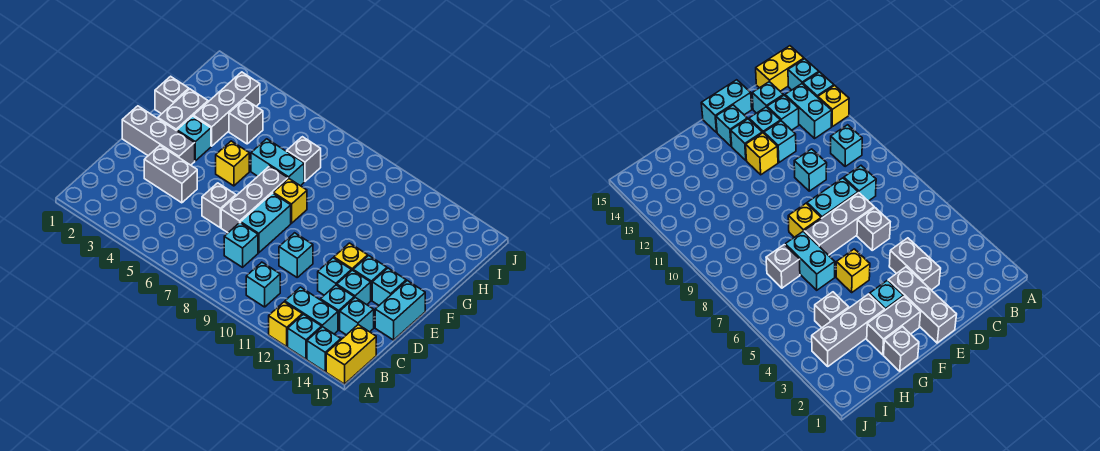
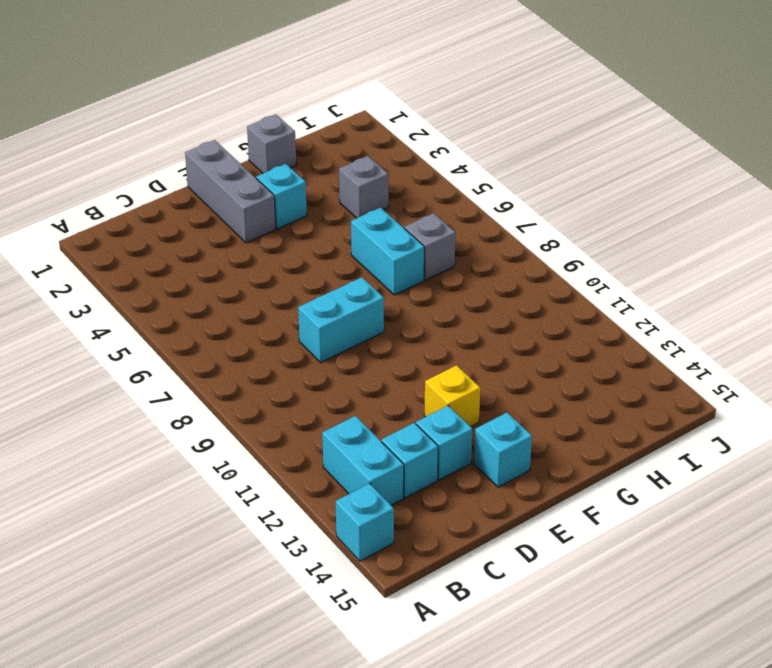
none -> yellow brick A12 level 1
none -> cyan brick A13 level 1
none -> yellow brick A15:B15 level 1
none -> cyan brick B10 level 1

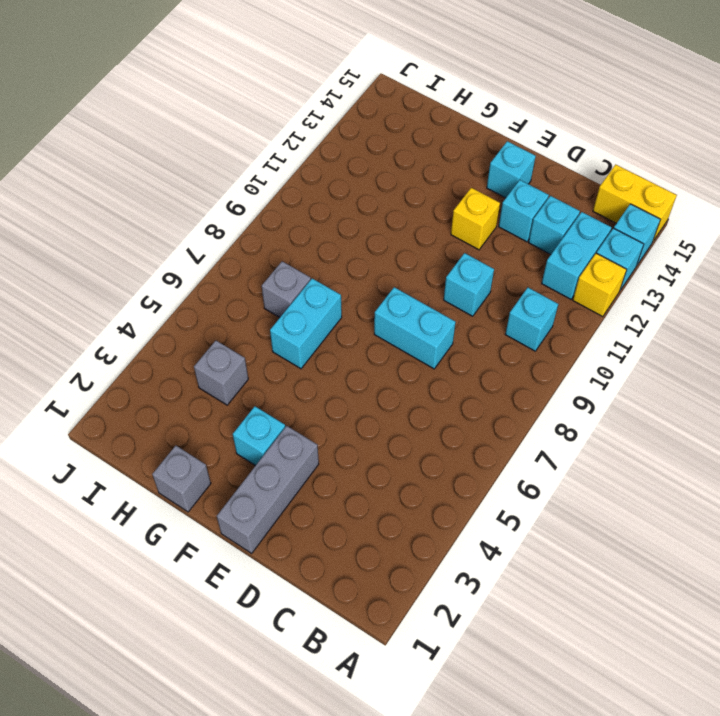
none -> cyan brick C8 level 1
none -> cyan brick C14 level 1
none -> grey brick D3:D4 level 1
none -> grey brick D6 level 1

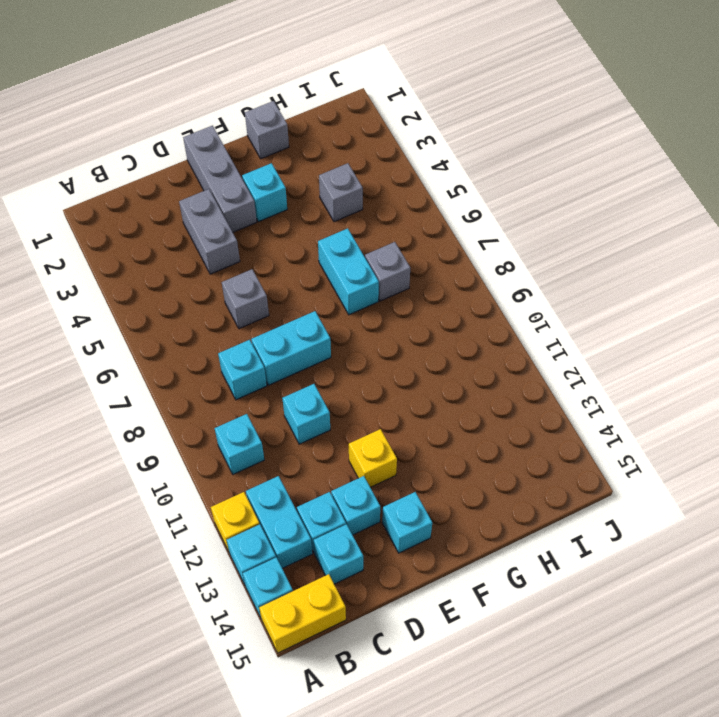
none -> grey brick D7:F7 level 1
none -> cyan brick D12 level 1
none -> cyan brick D15:E15 level 1
none -> cyan brick E13 level 1

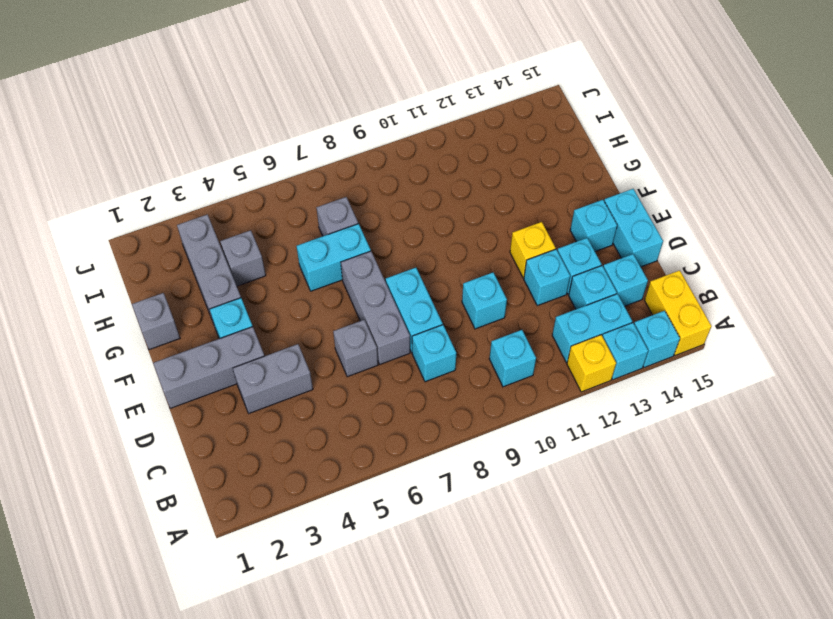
none -> cyan brick E13 level 1
none -> grey brick F2:G2 level 1
none -> yellow brick F5 level 1
none -> yellow brick F8 level 1

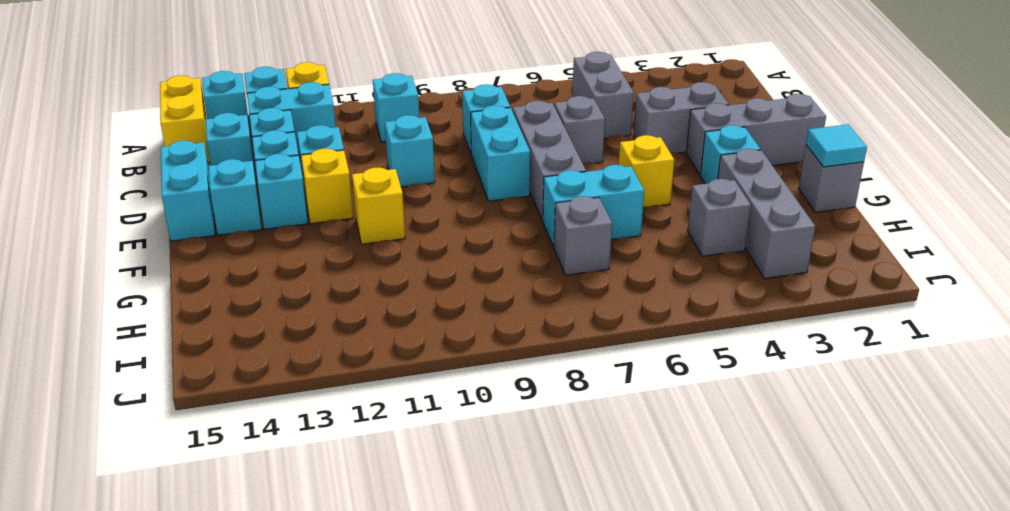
grey brick B5:C5 level 1 -> grey brick F2:G2 level 1
yellow brick F11 level 1 -> yellow brick F8 level 1
cyan tile G1 level 2 -> none

